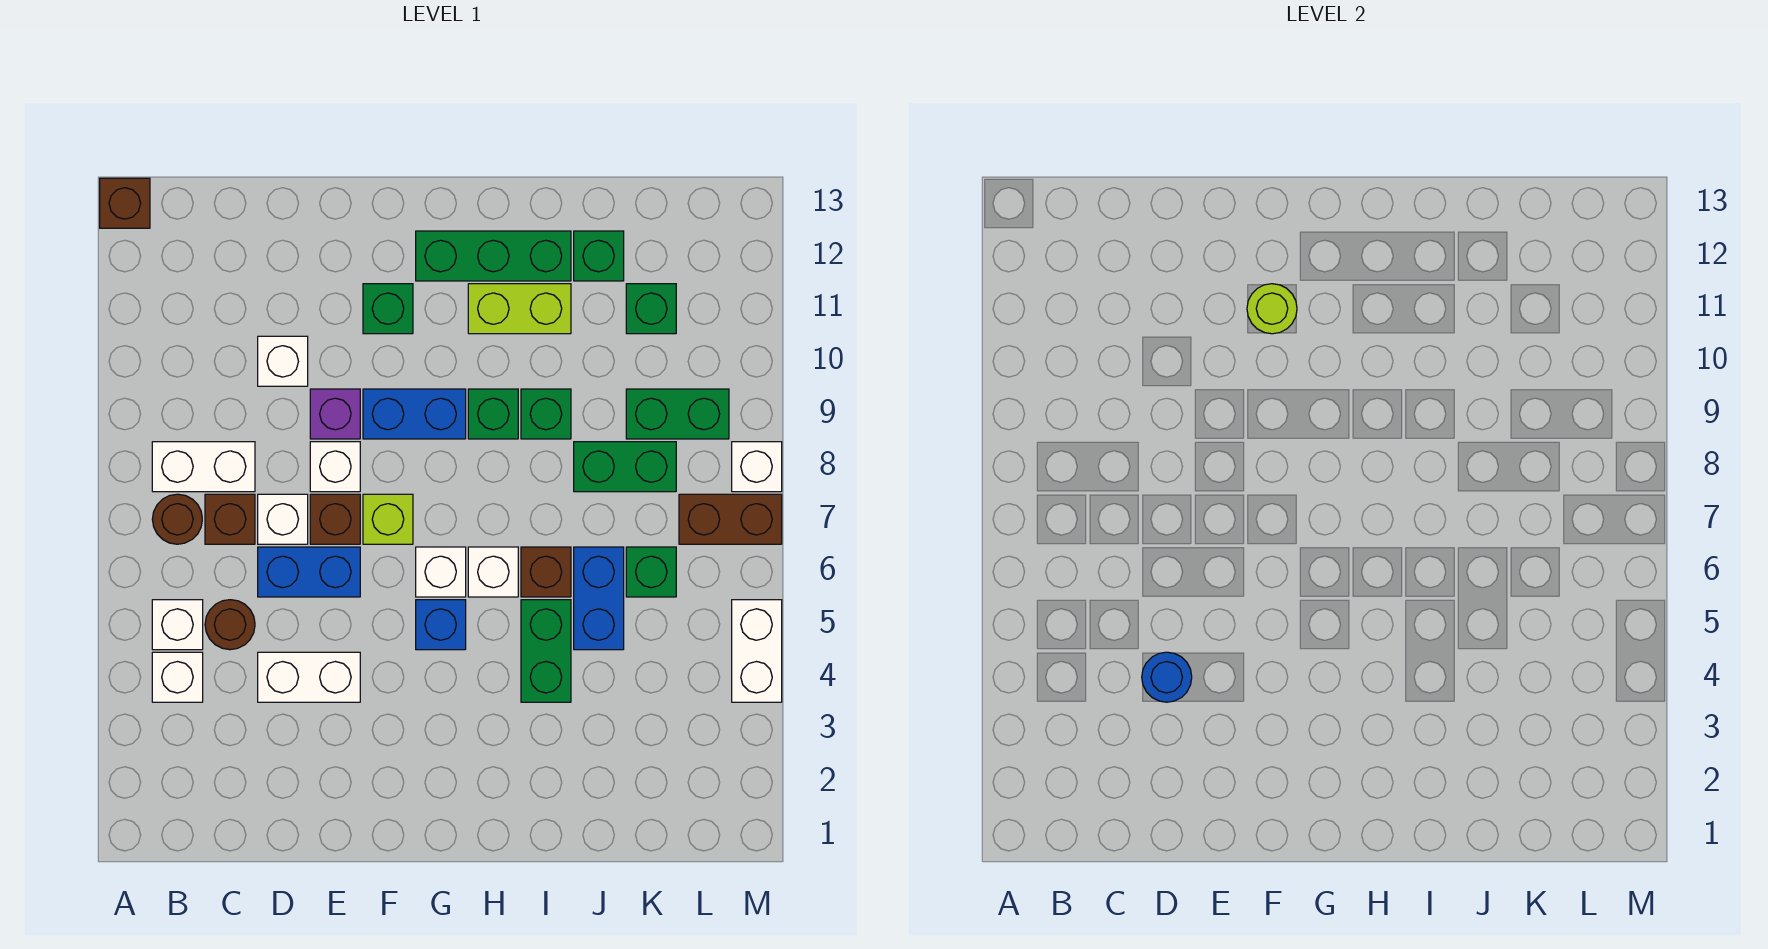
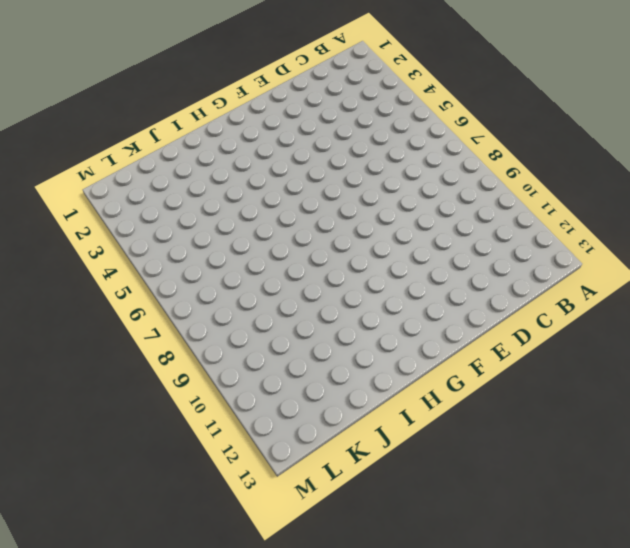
none -> brown brick A13 level 1
none -> white brick B4 level 1
none -> white brick B5 level 1
none -> brown round brick B7 level 1

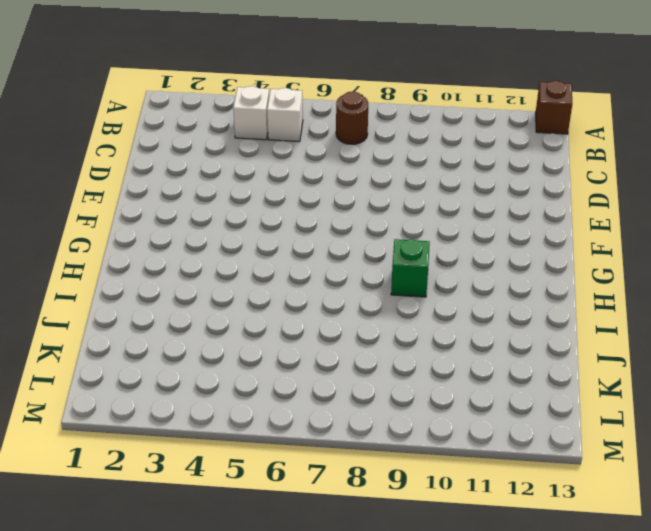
none -> white brick B8:C8 level 1
none -> brown round brick C5 level 1
none -> brown brick C7 level 1
none -> white brick D4:E4 level 1

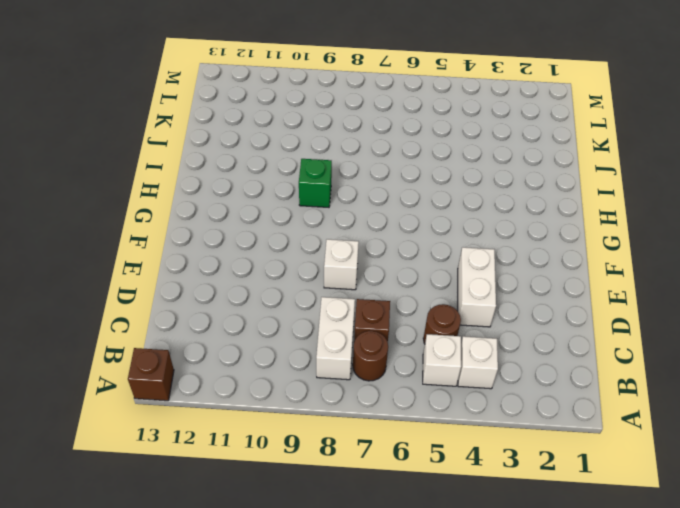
none -> blue brick D6:E6 level 1
none -> white brick D7 level 1
none -> white brick D10 level 1
none -> brown brick E7 level 1

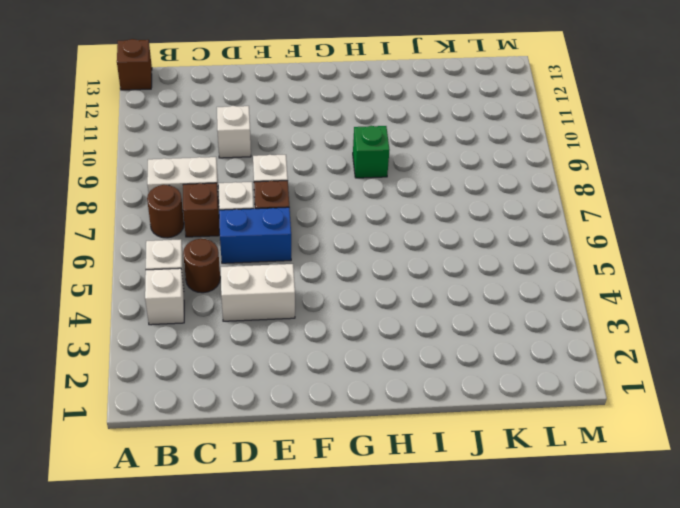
none -> purple brick E9 level 1
none -> lime brick F7 level 1
none -> blue brick F9:G9 level 1
none -> green brick F11 level 1

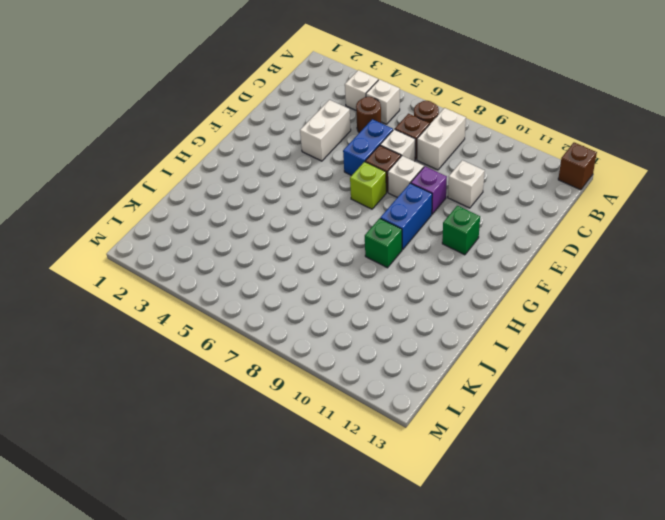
none -> blue brick G5 level 1
none -> white brick G6 level 1
none -> green brick G12:I12 level 1
none -> white brick H6 level 1

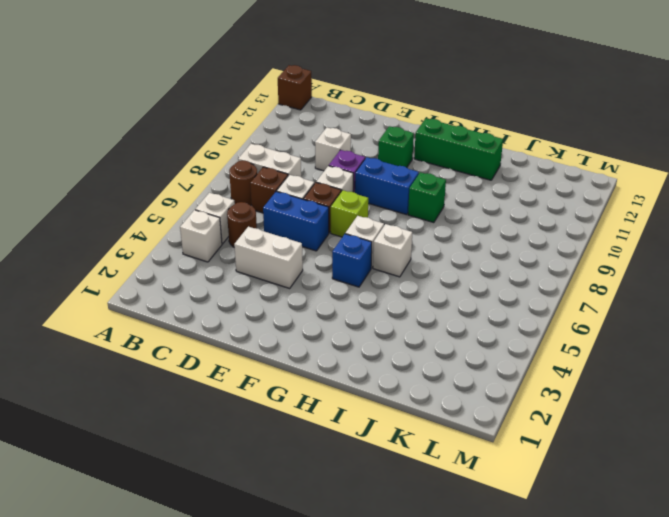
none -> lime brick H11:I11 level 1
none -> green brick I4:I5 level 1
none -> brown brick I6 level 1
none -> green brick I9 level 1

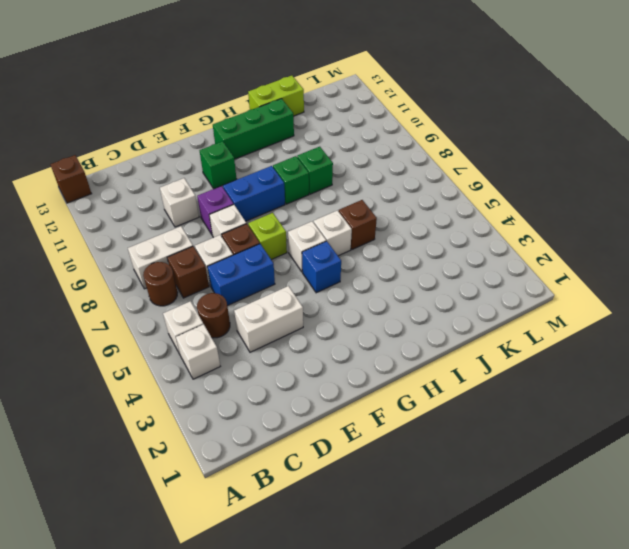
lime brick I13:J13 level 1 -> lime brick H11:I11 level 1
none -> green brick I4:I5 level 1
none -> blue brick J5:J6 level 1
none -> green brick J8:K8 level 1
none -> green brick J12 level 1

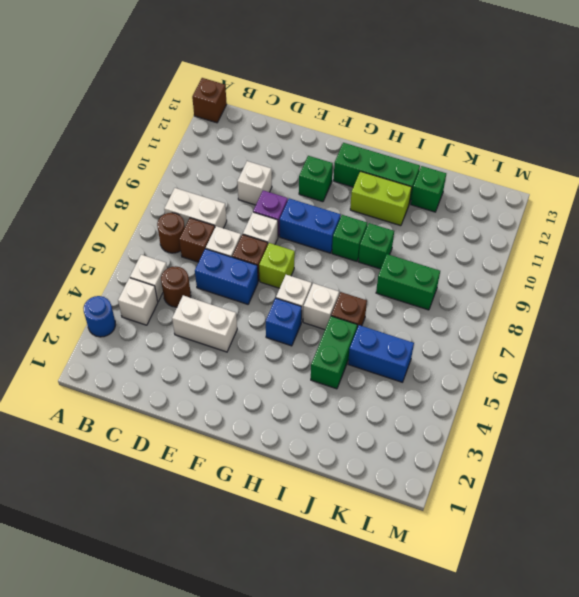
blue round brick A3 level 1 -> blue round brick D4 level 2
blue brick J5:K5 level 1 -> blue brick J5:J6 level 1
none -> green brick K6 level 1
none -> green brick K9:L9 level 1
none -> green brick K11 level 1
none -> brown brick L7:M7 level 1

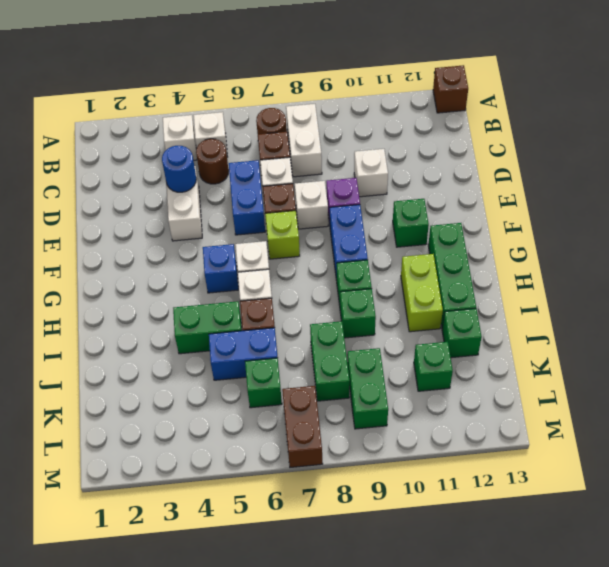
none -> white brick M4:M5 level 1
none -> white brick M8 level 1
none -> lime round brick F11 level 2

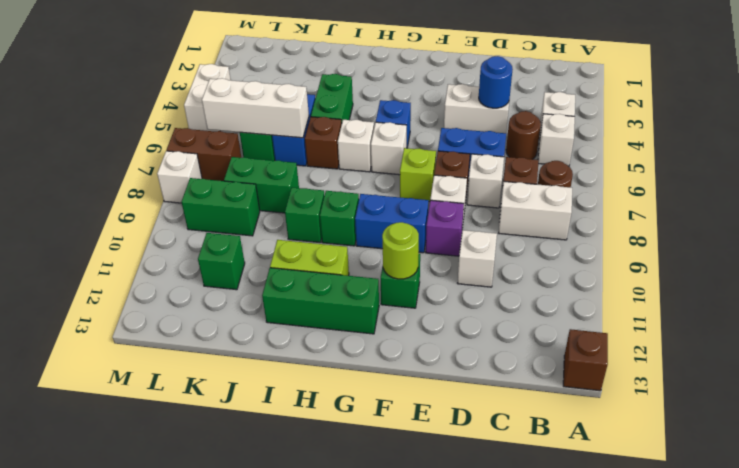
white brick J6:L6 level 2 -> none
none -> green brick J12 level 1

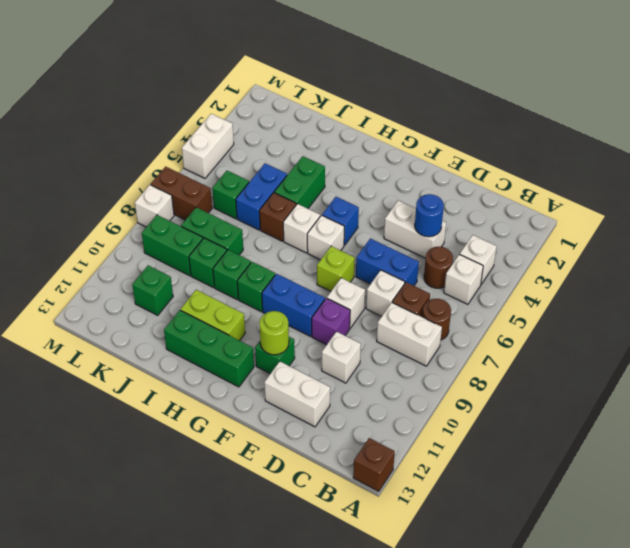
white brick D12:E12 level 1 -> none
green brick J9 level 1 -> green brick J12 level 1
none -> brown brick E7 level 1

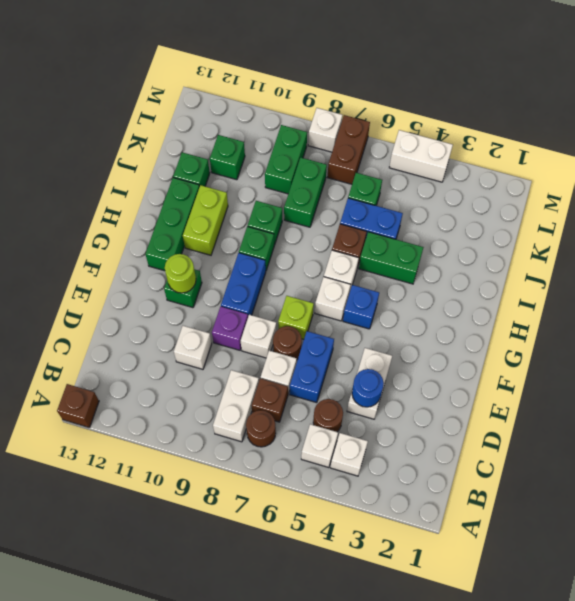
brown round brick E7 level 1 -> brown brick E7 level 1

